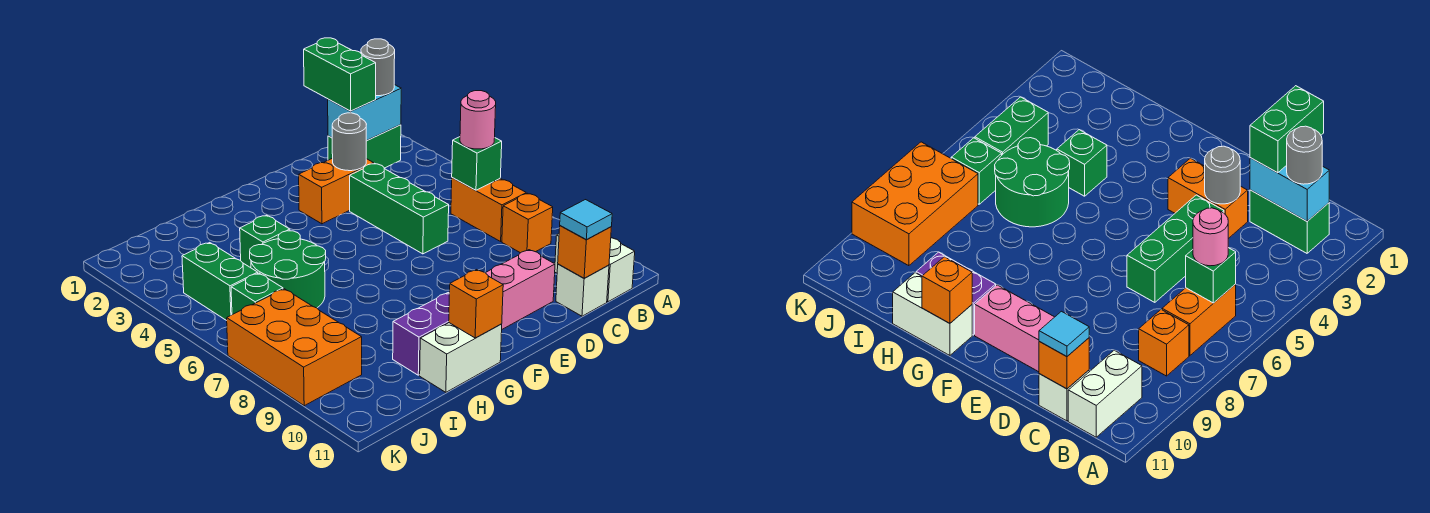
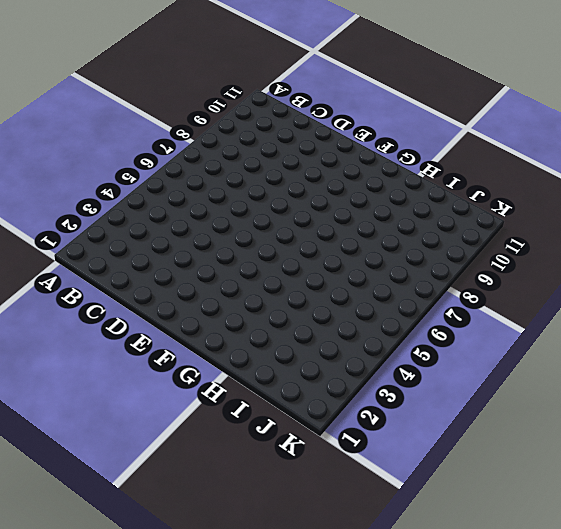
none -> green brick B2:C2 level 1
none -> orange brick B6:B7 level 1
none -> orange brick B8 level 1

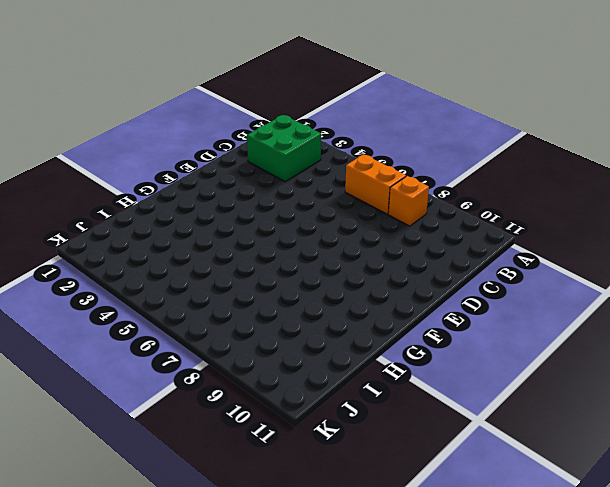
green brick B2:C3 level 1 -> green brick B2:C2 level 1
none -> white brick B10:B11 level 1
none -> white brick C11 level 1
none -> orange brick D3:E3 level 1

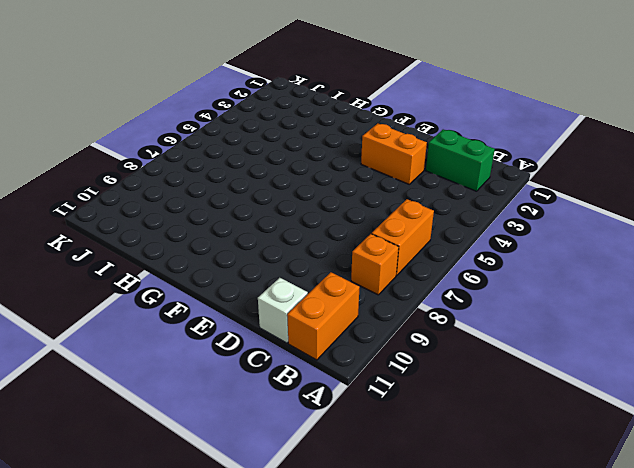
orange brick B10:B11 level 1 -> white brick B10:B11 level 1
none -> green brick D4:D6 level 1
none -> pink brick D10:F10 level 1
none -> purple brick G10:H10 level 1

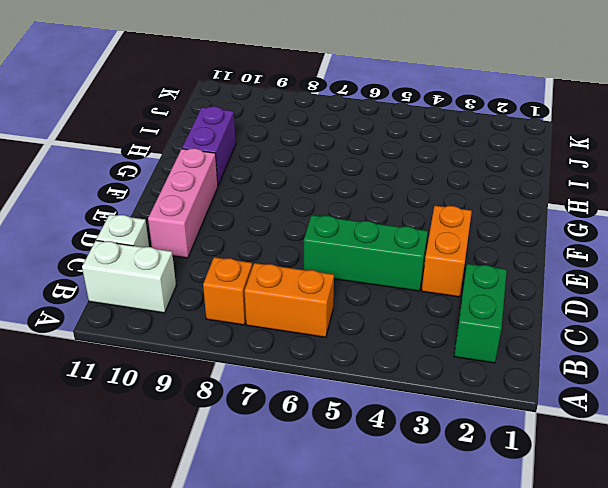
none -> white brick G11:H11 level 1
none -> green brick H4 level 1
none -> green round brick H5:I6 level 1

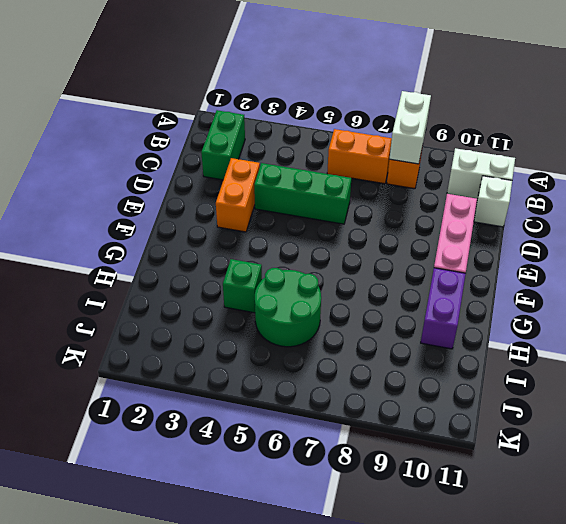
white brick A8:B8 level 2 -> white brick G11:H11 level 1
none -> green brick J4:J5 level 1
none -> green brick J6 level 1
none -> orange brick J7:K9 level 1

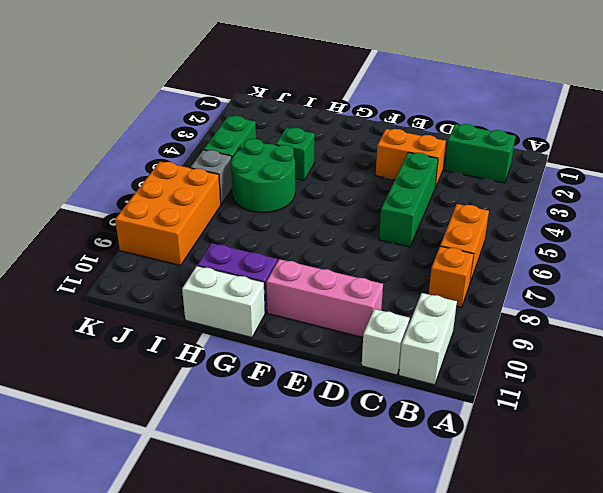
grey brick J6 level 1 -> green brick J6 level 1
none -> cyan brick B2:C2 level 2
none -> green brick B6 level 2
none -> orange brick C11 level 2

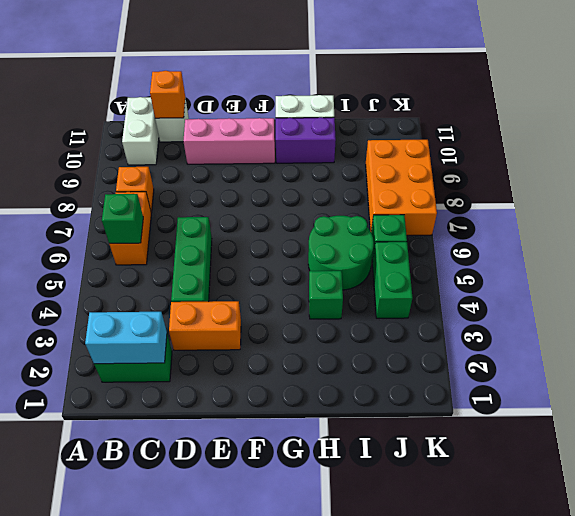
none -> grey round brick D3 level 2
none -> orange brick G11 level 2
none -> grey round brick B2 level 3

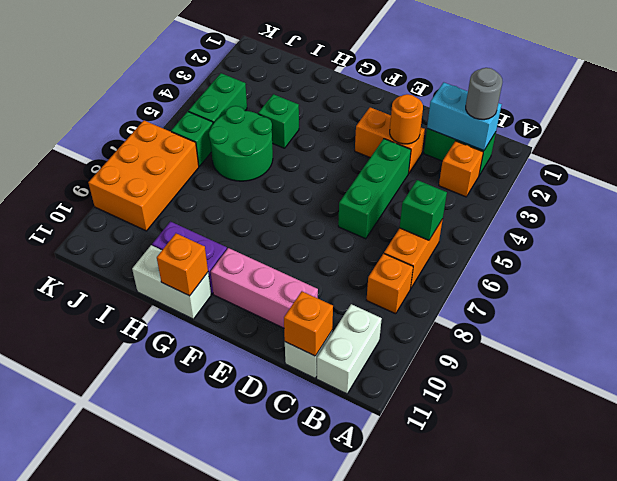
orange brick B3 level 1 -> none
orange round brick D3 level 2 -> grey round brick D3 level 2
none -> pink round brick B6 level 3
none -> green brick C1:C2 level 3
none -> cyan tile C11 level 3

